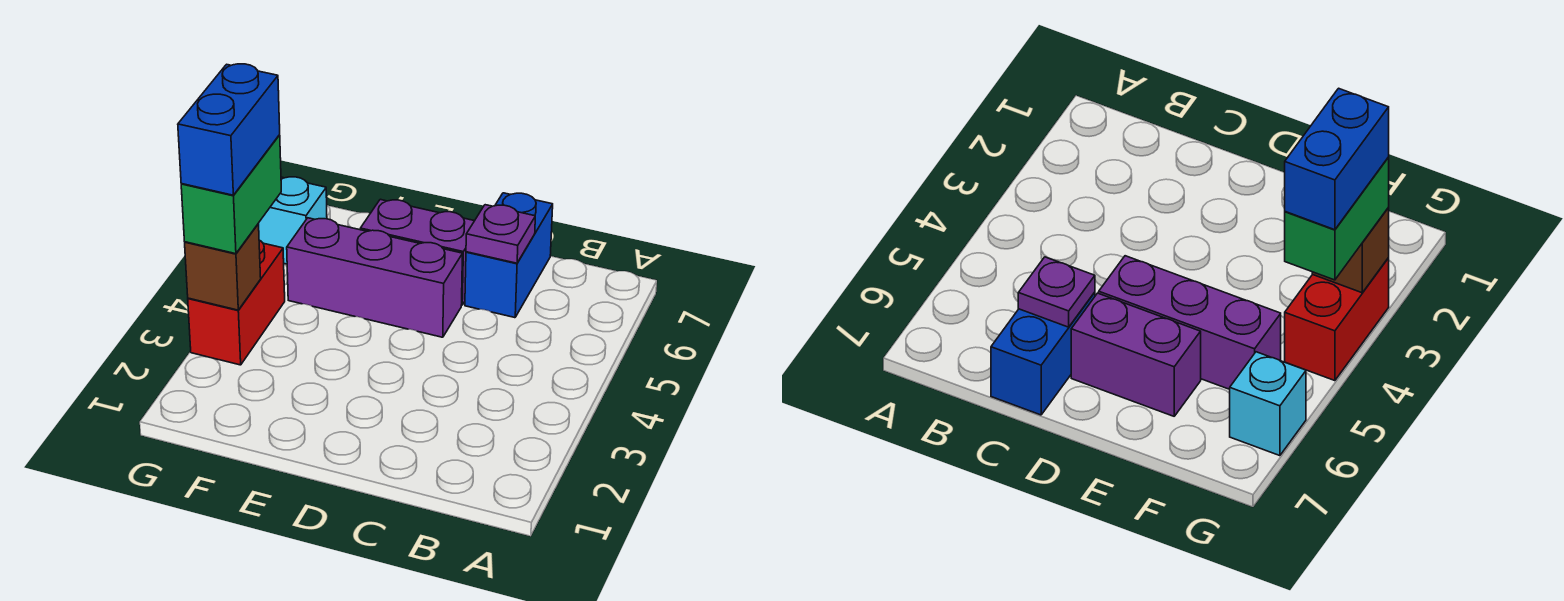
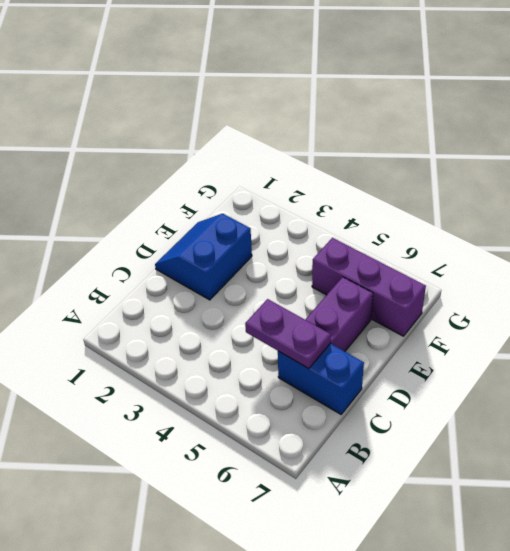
purple plate C5:C6 level 2 -> purple plate C6 level 2
blue slope D1:E2 level 1 top 2 -> none
purple brick F5:F7 level 1 -> purple brick D5:F5 level 1
none -> red brick G3:G4 level 1
none -> cyan brick G6 level 1

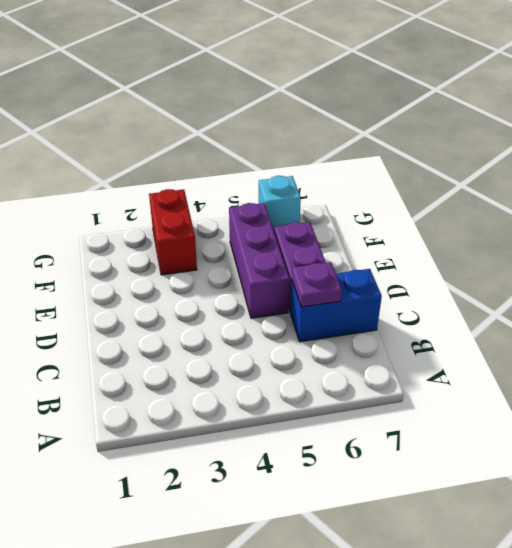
red brick F3:G3 level 1 -> red brick G3:G4 level 1
none -> brown brick G3 level 2
none -> green brick G3:G4 level 3

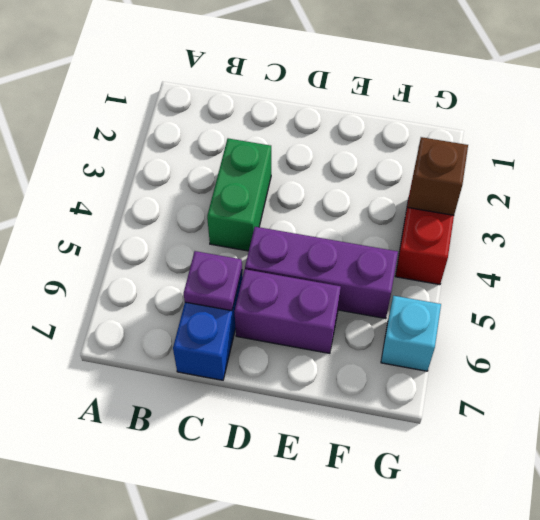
green brick C3:C4 level 1 -> green brick G3:G4 level 3
none -> blue brick G3:G4 level 4

